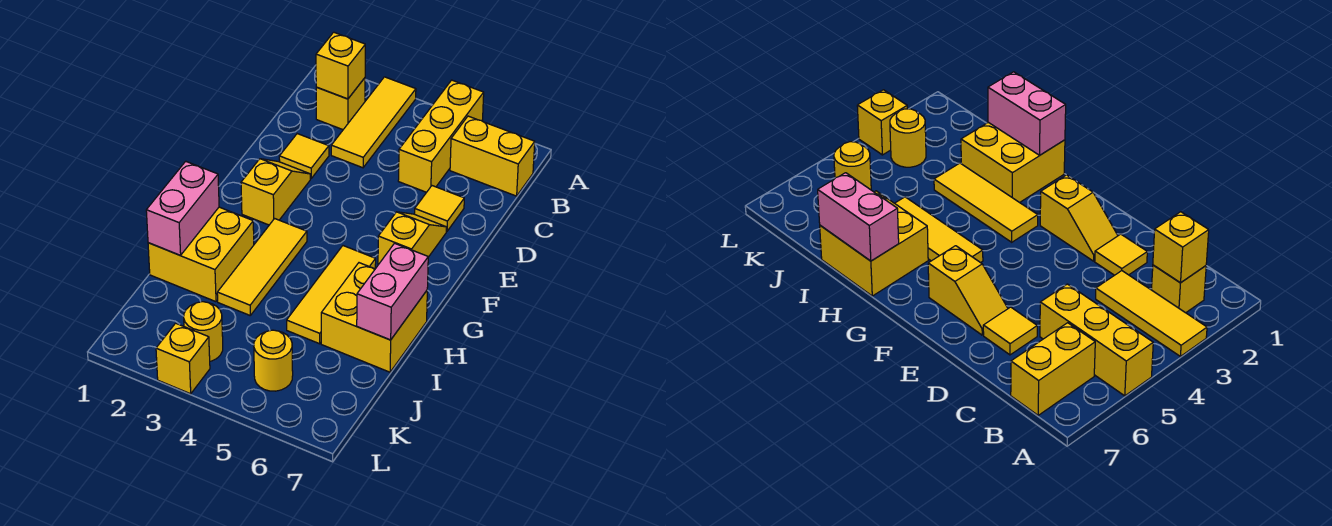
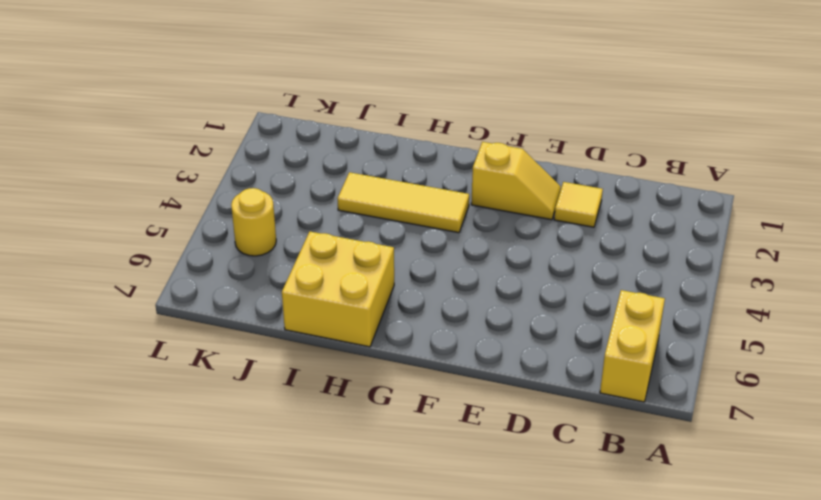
none -> yellow tile A3:C3 level 1
none -> yellow brick A5:C5 level 1
none -> yellow brick B2 level 1

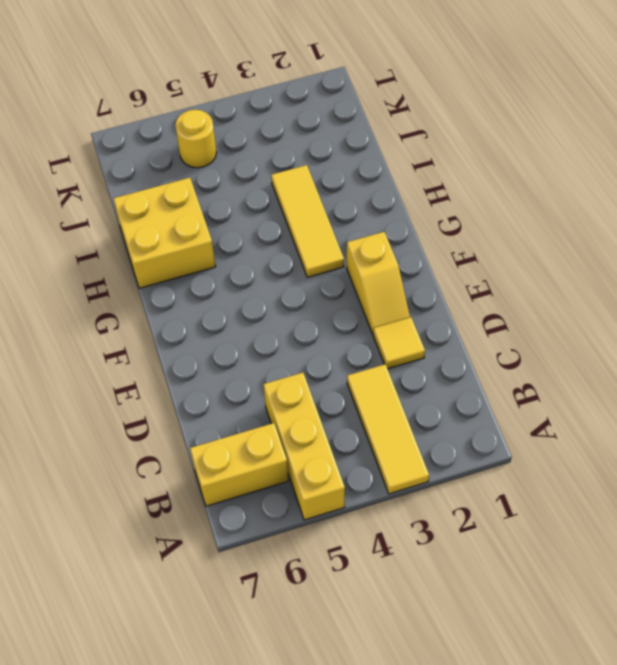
none -> yellow brick B2 level 1
none -> yellow tile D6 level 1
none -> yellow slope E6:F6 level 1 top F

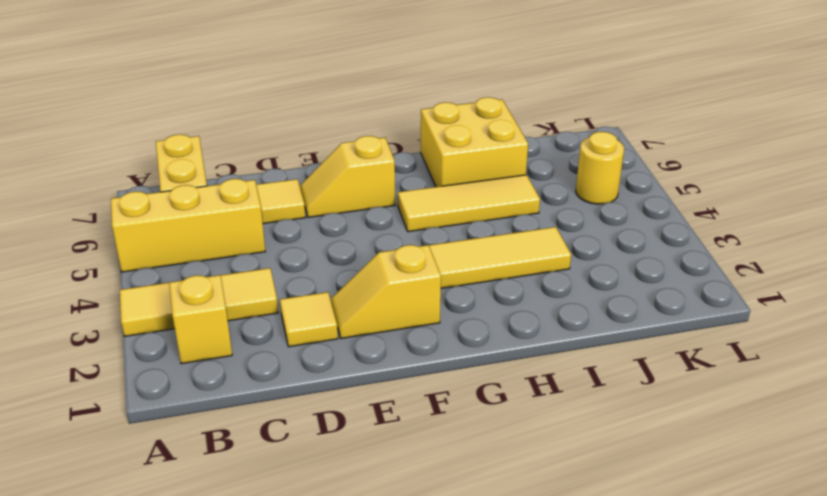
none -> yellow brick H1:I2 level 1
none -> yellow round brick K3 level 1
none -> yellow brick L3 level 1

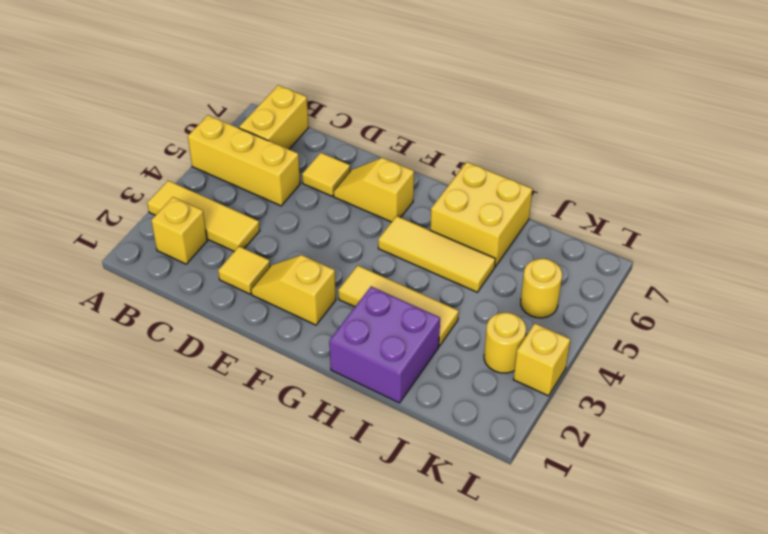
purple brick H1:I2 level 1 -> yellow brick H1:I2 level 1
none -> yellow brick B2 level 2
none -> pink brick H1:I1 level 2
none -> pink brick H7:I7 level 2

